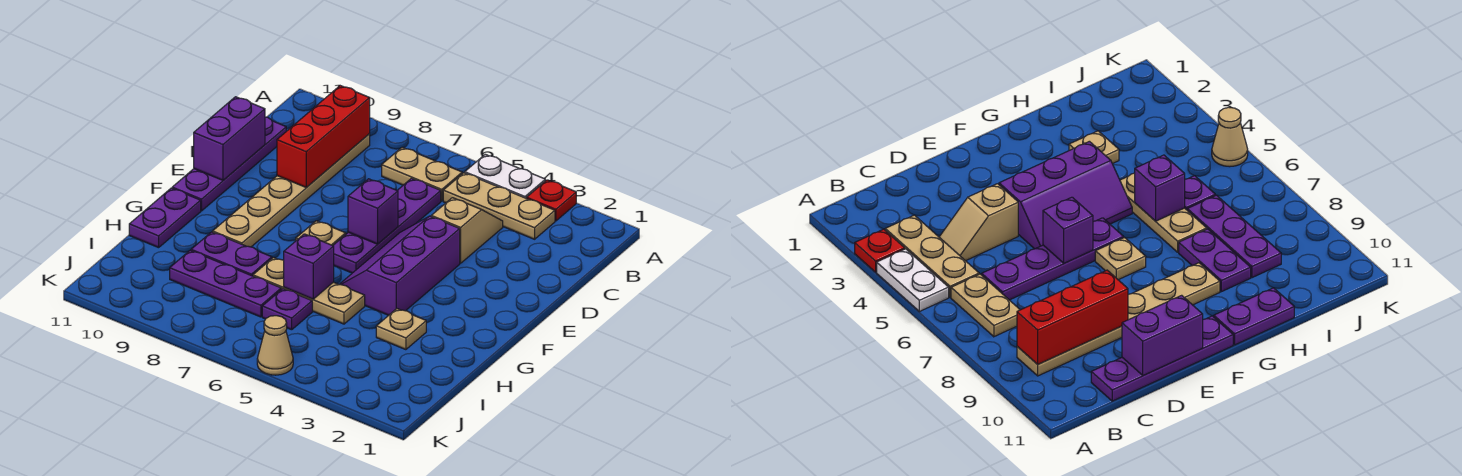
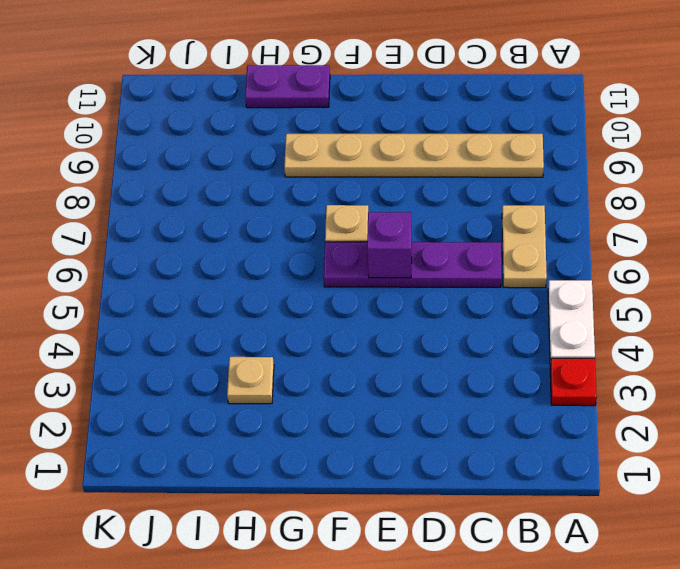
none -> tan plate B3:B5 level 1
none -> tan slope C4:D4 level 1 top D
none -> purple plate C11:F11 level 1

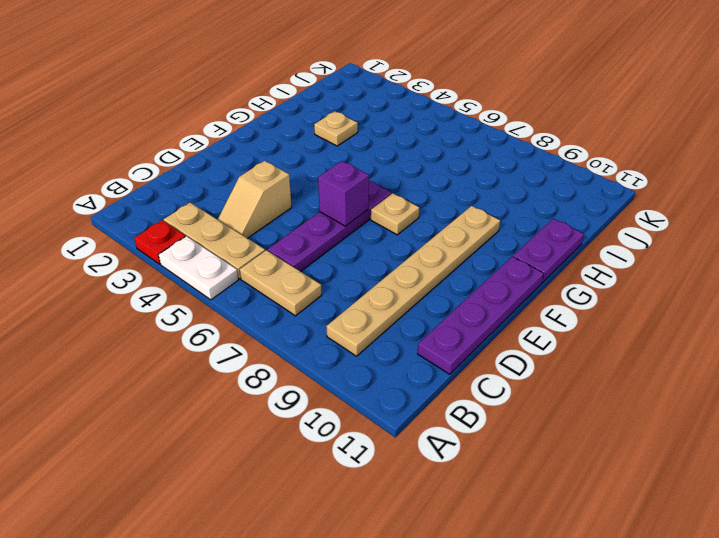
none -> purple slope E4:G5 level 1 top 4
none -> tan plate H5:H7 level 1
none -> purple plate H8:H9 level 1

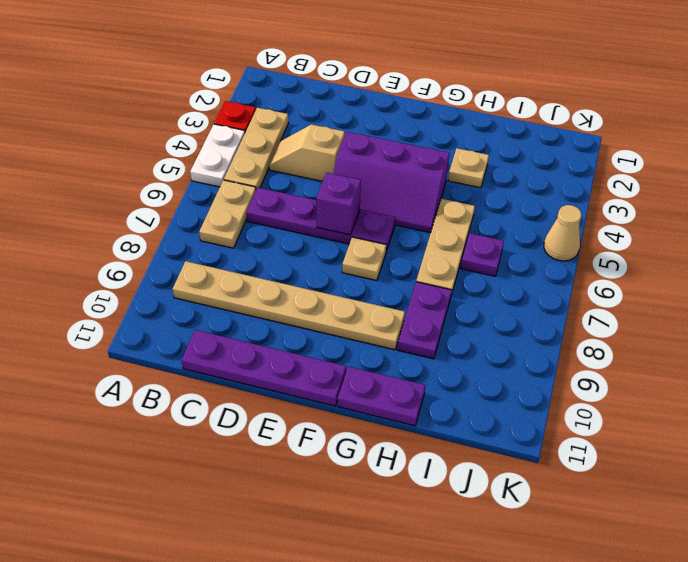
none -> purple plate I7:I9 level 1
none -> red brick B9:D9 level 2
none -> purple brick D11:E11 level 2

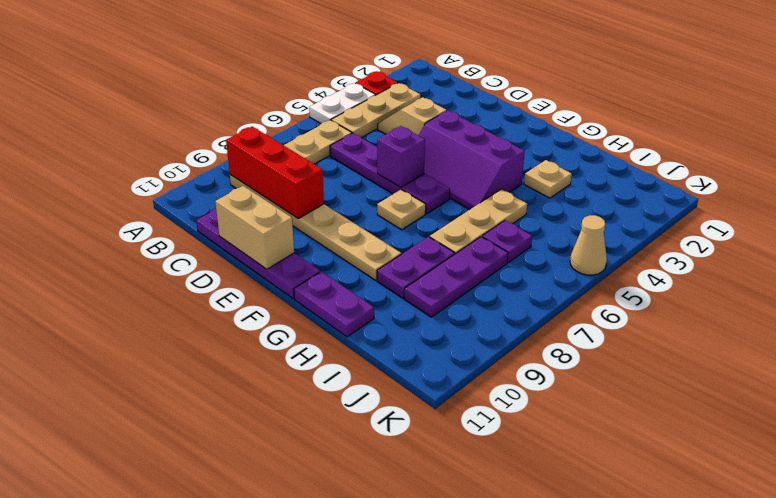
tan brick D11:E11 level 2 -> purple brick D11:E11 level 2
none -> purple brick H6 level 2

